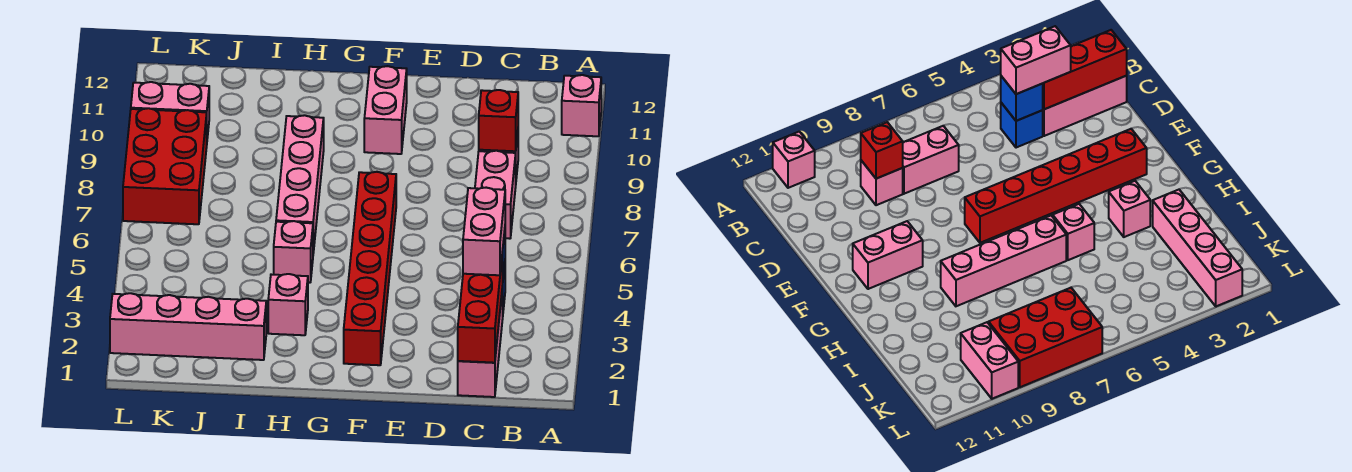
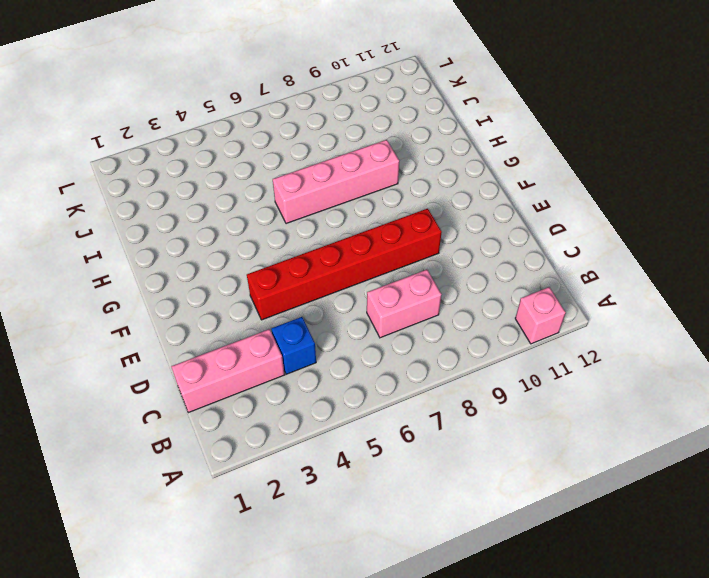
red brick E4:E9 level 1 -> red brick F2:F7 level 1
none -> pink brick C9 level 1
none -> pink brick F10:F11 level 1
none -> pink brick H3 level 1

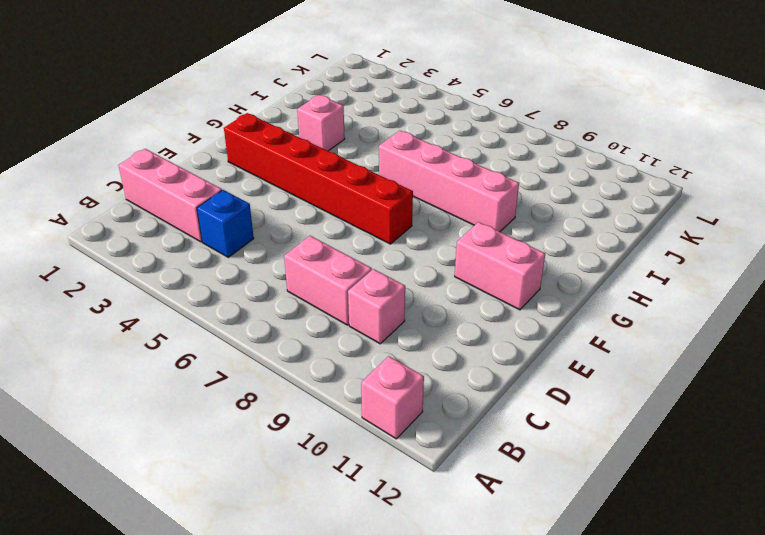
none -> pink brick H5 level 1
none -> pink brick I2:L2 level 1
none -> red brick K7:L9 level 1

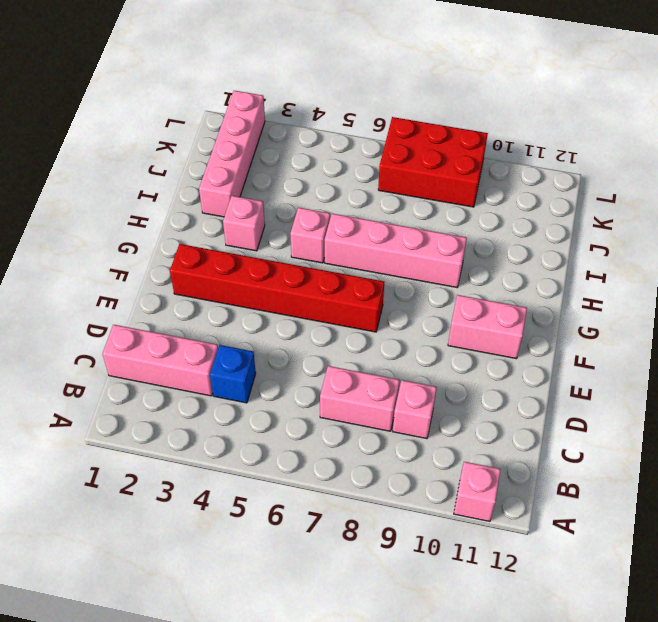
none -> pink brick K10:L10 level 1
none -> red brick C1:C3 level 2
none -> blue brick C4 level 2

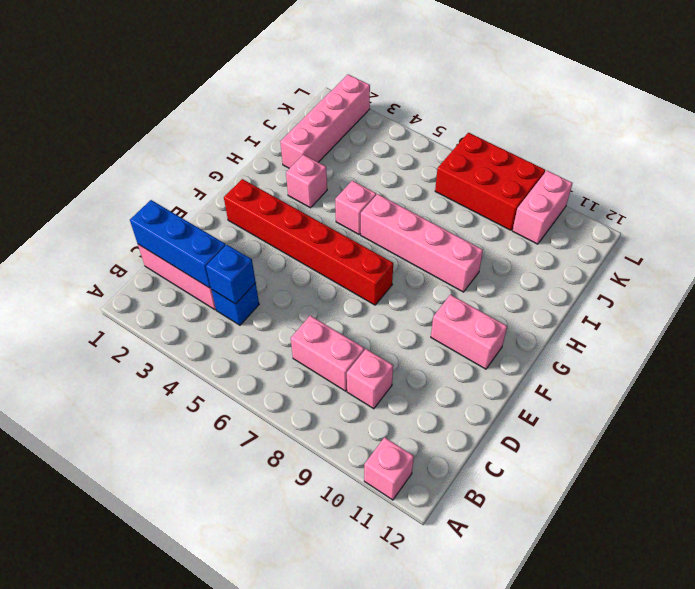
blue brick C1:C3 level 2 -> red brick C1:C3 level 2
none -> red brick C9 level 2
none -> pink brick C3:C4 level 3

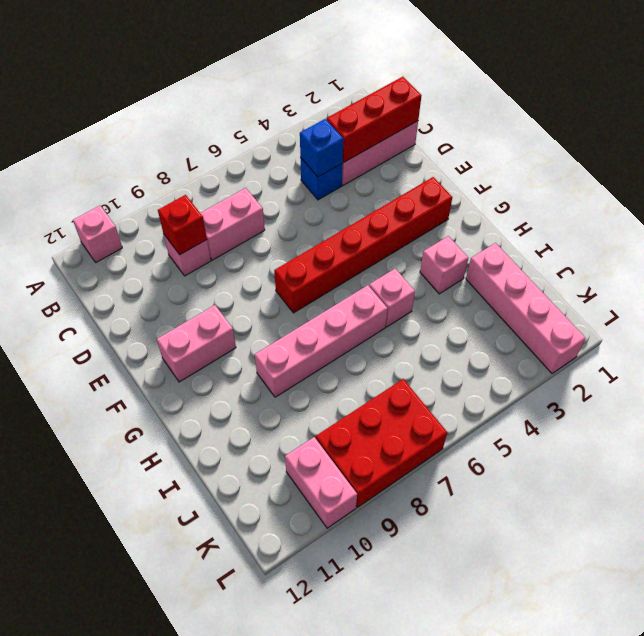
none -> pink brick C3:C4 level 3

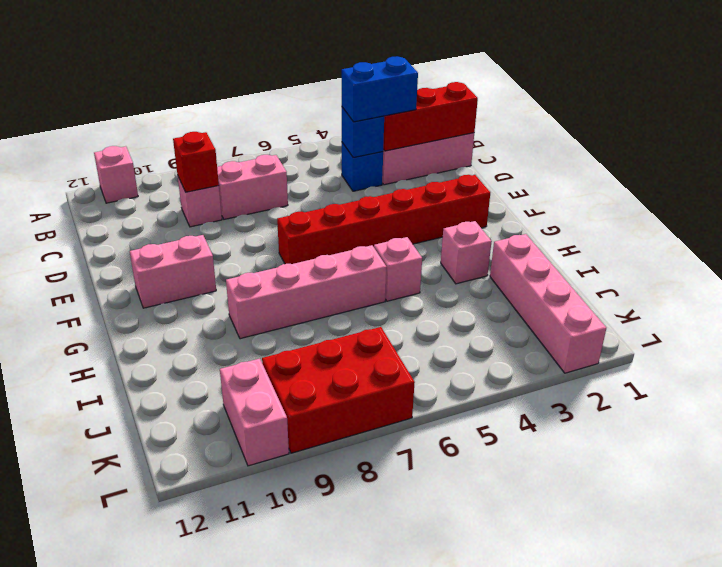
blue brick C3:C4 level 3 -> pink brick C3:C4 level 3

